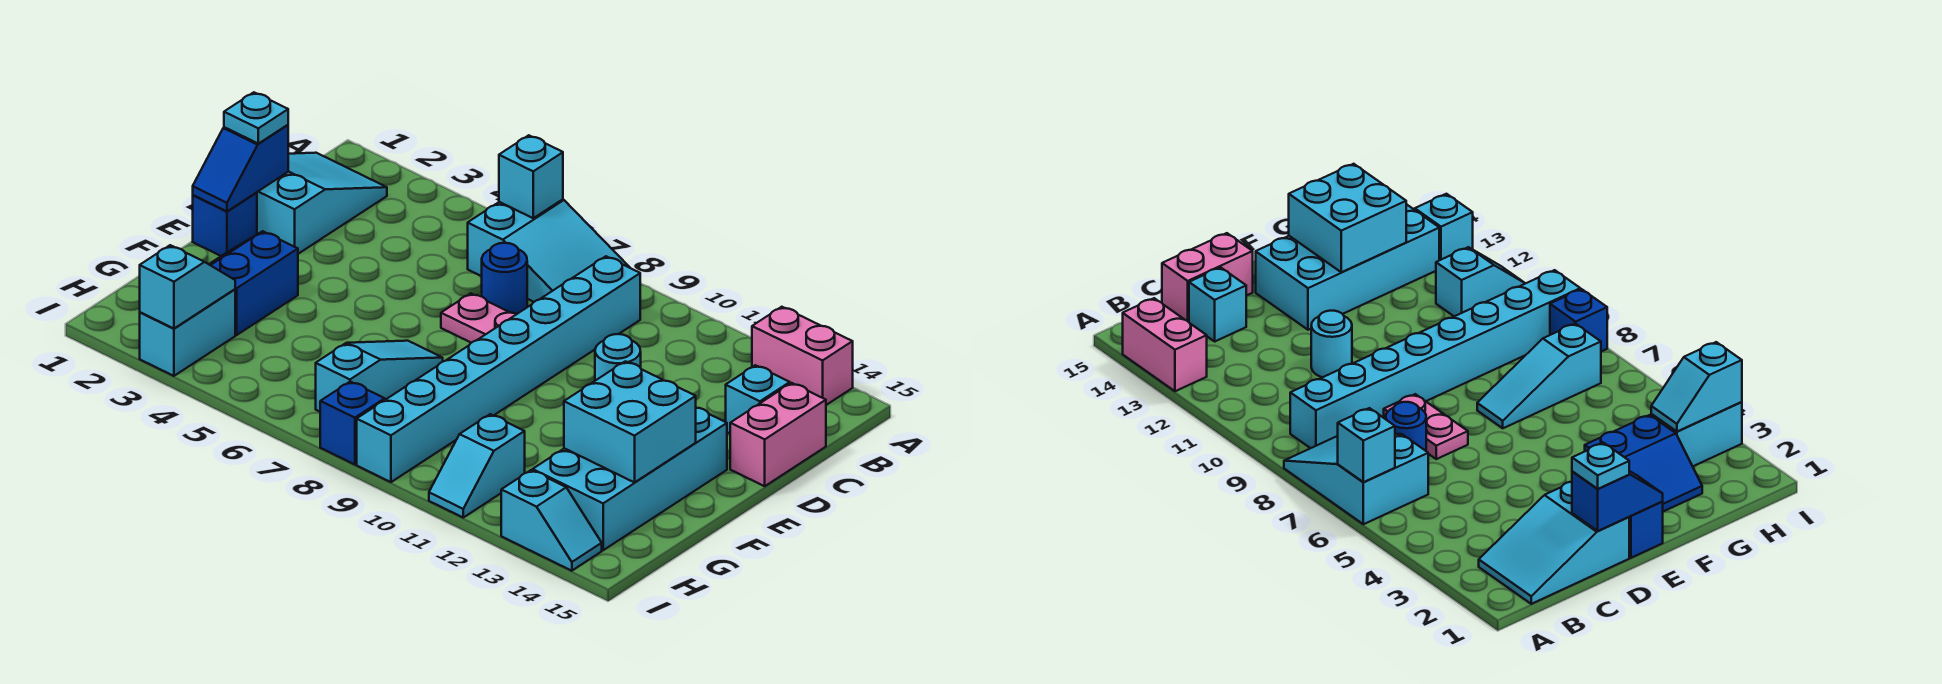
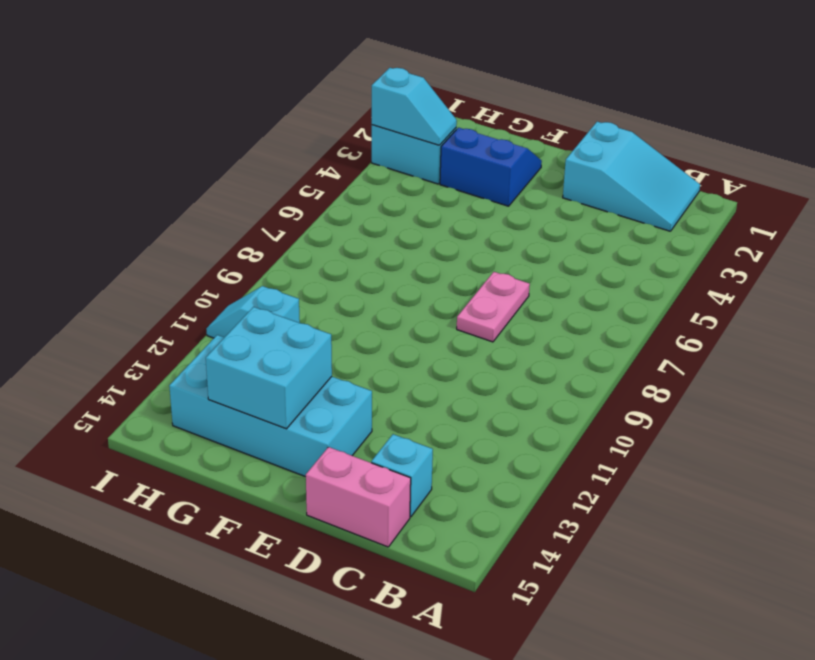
none -> cyan slope A6:B8 level 1 top 6
none -> pink brick A13:A14 level 1
none -> cyan brick B9:I9 level 1

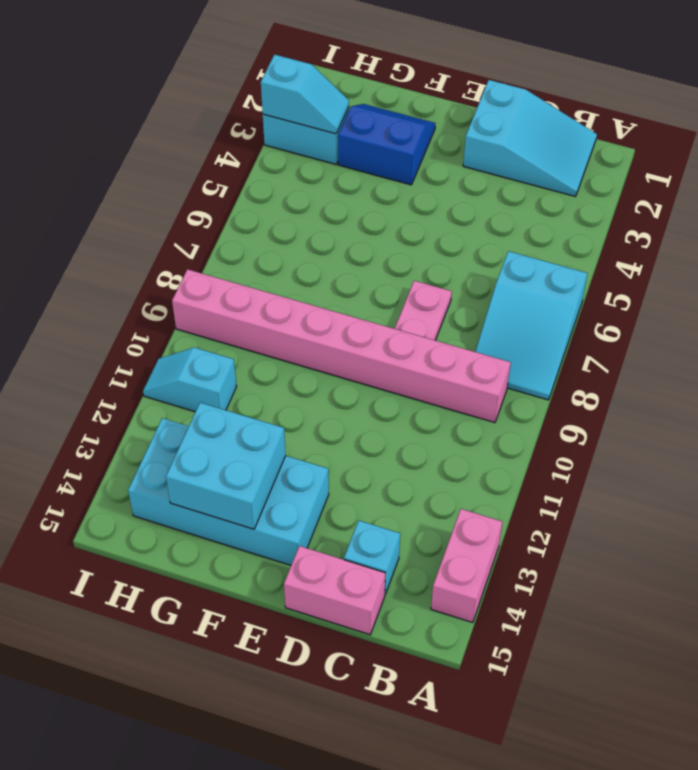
pink brick B9:I9 level 1 -> cyan brick B9:I9 level 1
none -> blue round brick C7 level 1
none -> cyan round brick D11 level 1
none -> blue brick E1 level 1

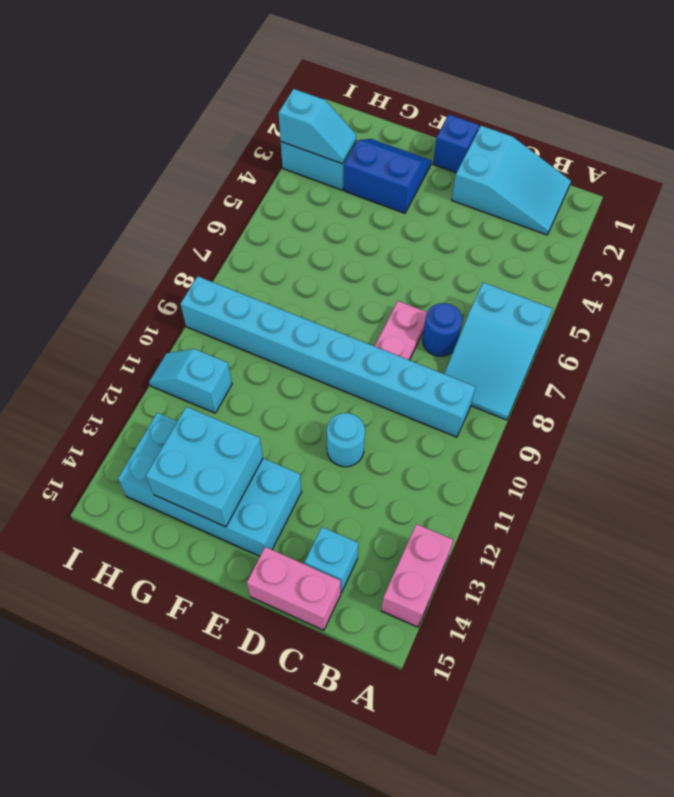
none -> cyan slope F7:H7 level 1 top H
none -> blue brick I8 level 1
none -> cyan slope I13:I14 level 1 top 13

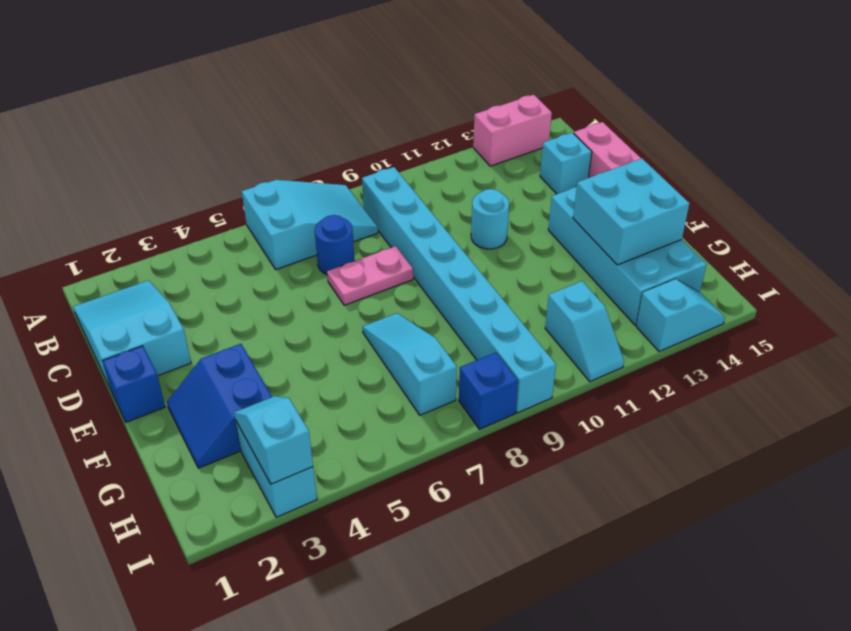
none -> cyan brick A6 level 2
none -> blue slope D1:E1 level 2 top D
none -> cyan plate D1 level 3

